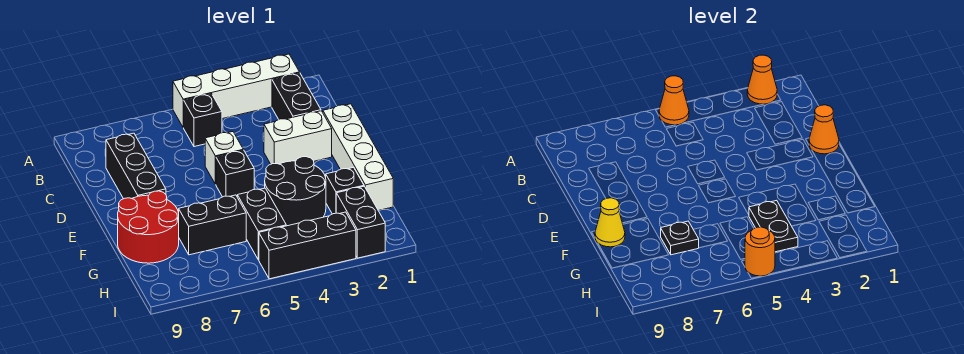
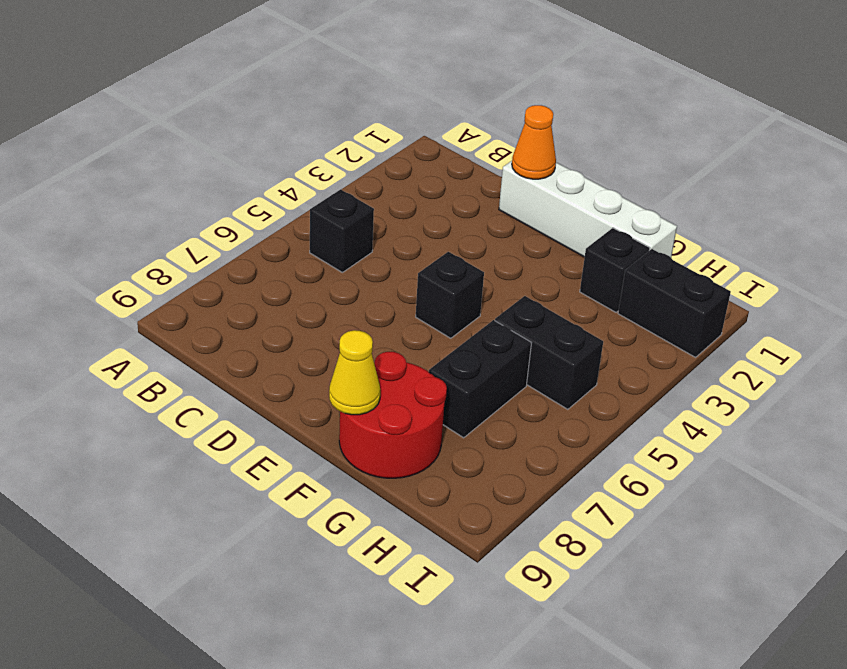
none -> white brick A2:A5 level 1
none -> black brick B2:C2 level 1
none -> black brick C8:E8 level 1

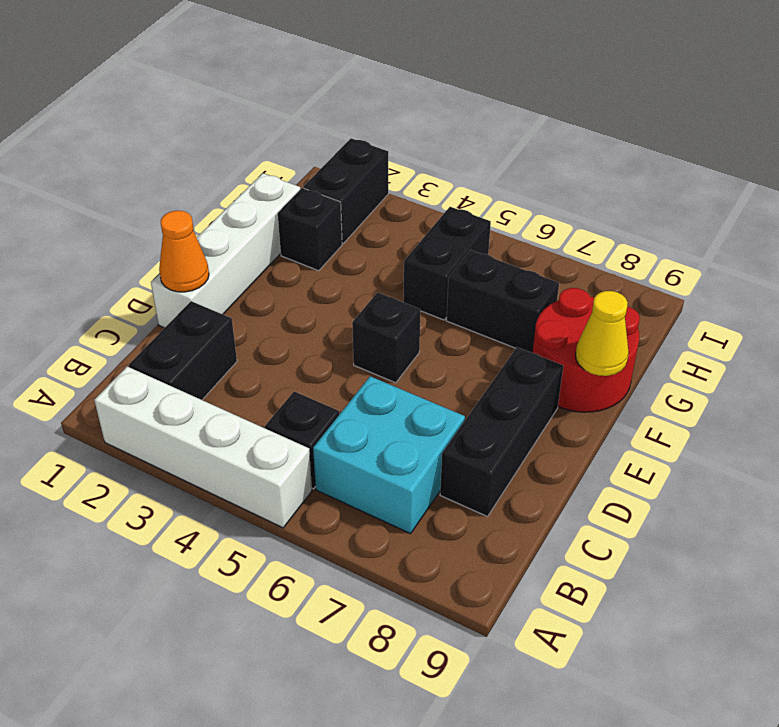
cyan brick B6:C7 level 1 -> none
none -> white brick D2:D3 level 1
none -> white brick D5 level 1
none -> black round brick F3:G4 level 1

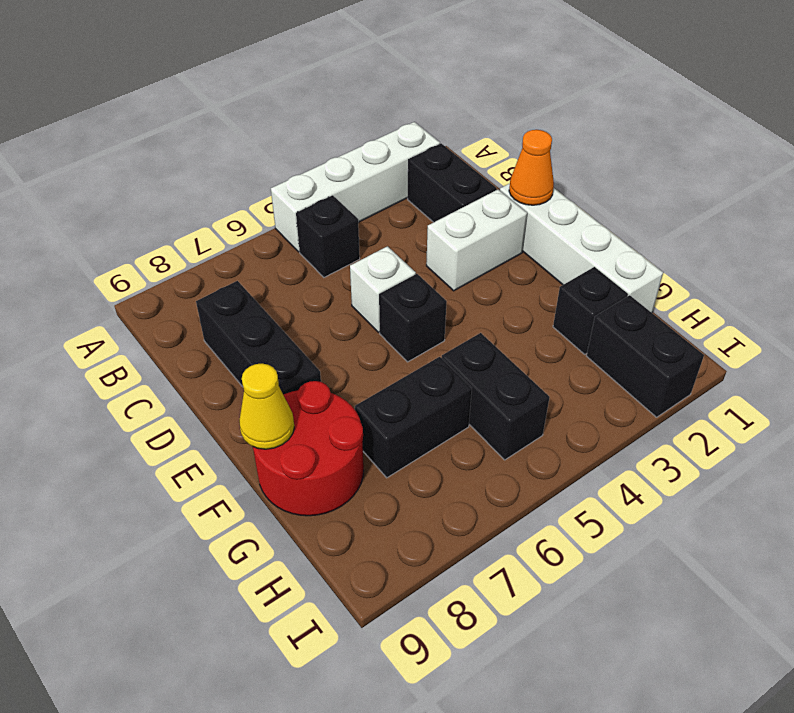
none -> black round brick F3:G4 level 1
none -> black brick I3:I5 level 1
none -> orange cone A2 level 2

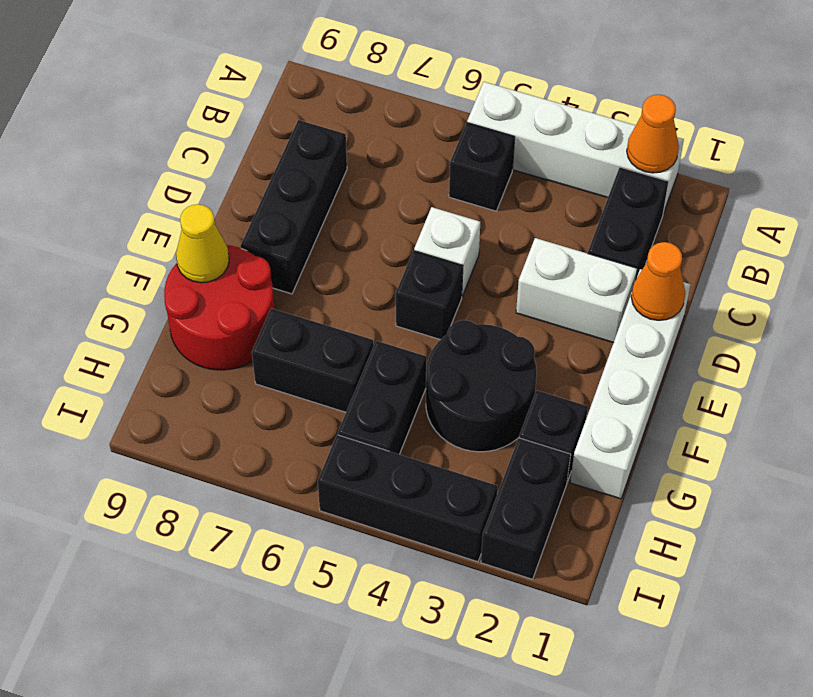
none -> orange cone A5 level 2
none -> black plate G4:H4 level 2
none -> black plate G7 level 2

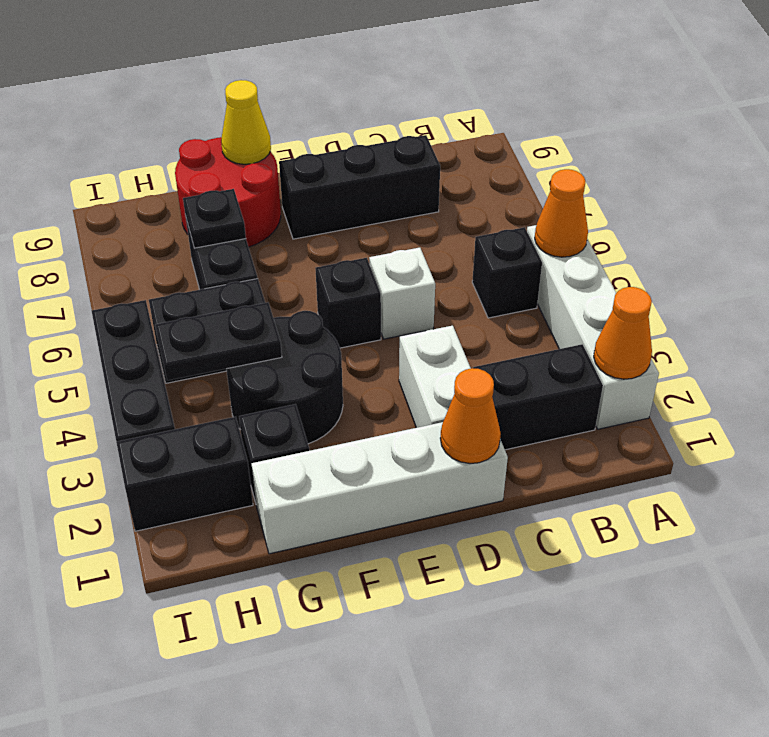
none -> orange round brick I5 level 2

